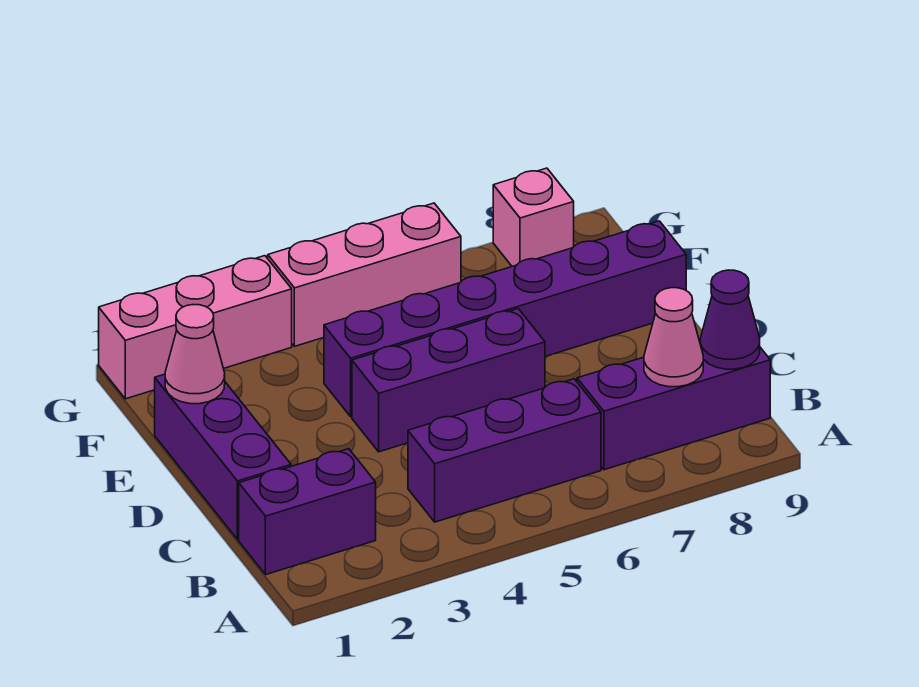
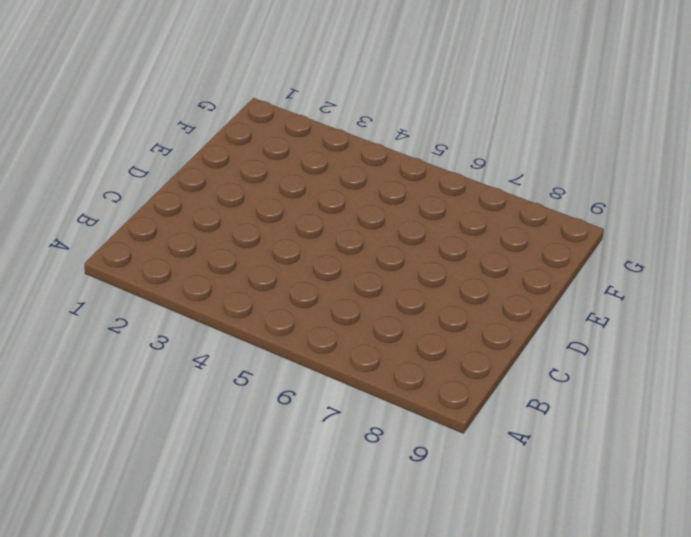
none -> purple brick B1:B2 level 1
none -> purple brick B4:B6 level 1
none -> purple brick B7:B9 level 1

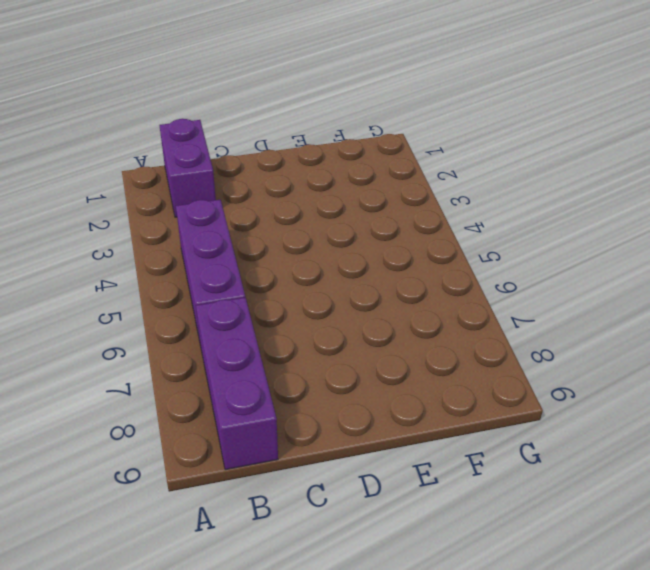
none -> purple brick C1:E1 level 1
none -> purple brick D4:D6 level 1
none -> purple brick E4:E9 level 1

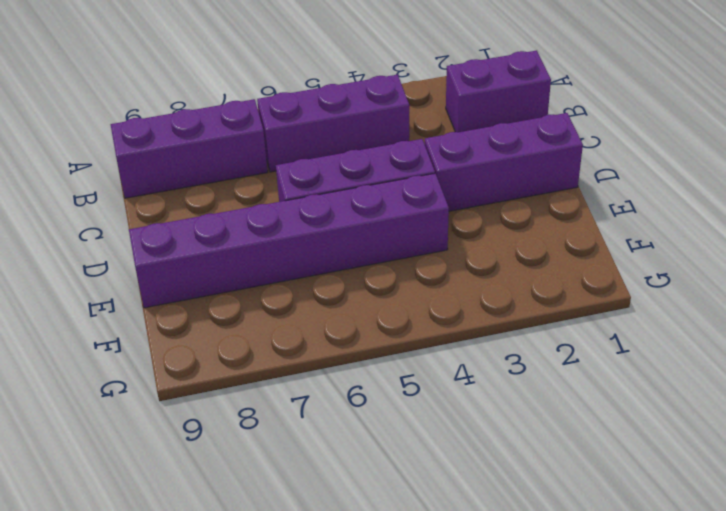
purple brick D1:D3 level 1 -> purple brick C1:E1 level 1
none -> pink brick G1:G3 level 1
none -> pink brick G4:G6 level 1
none -> pink brick G8 level 1

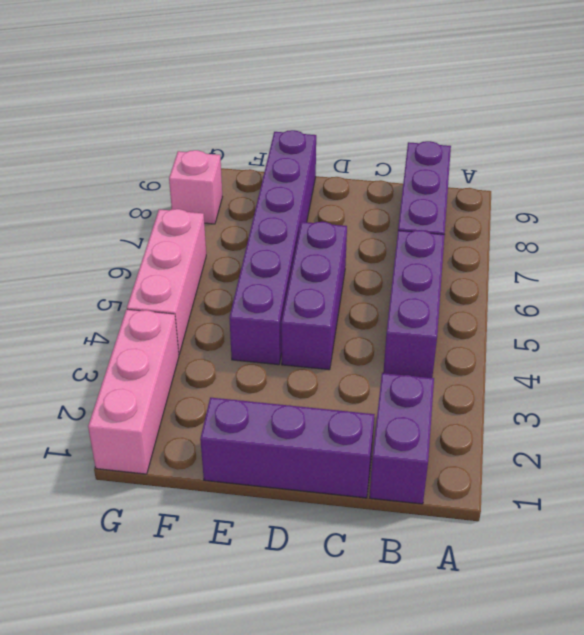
none -> pink cone B8 level 2
none -> purple cone B9 level 2
none -> pink cone E1 level 2

